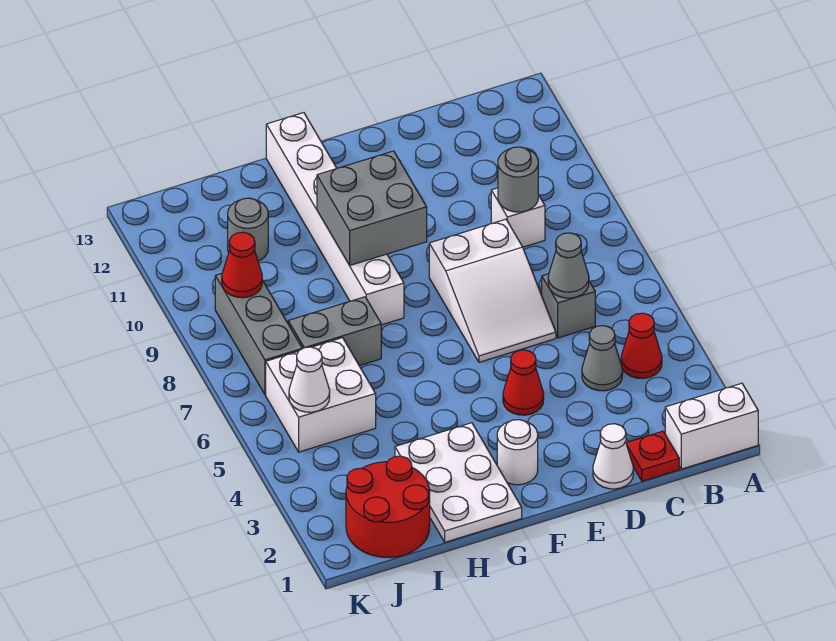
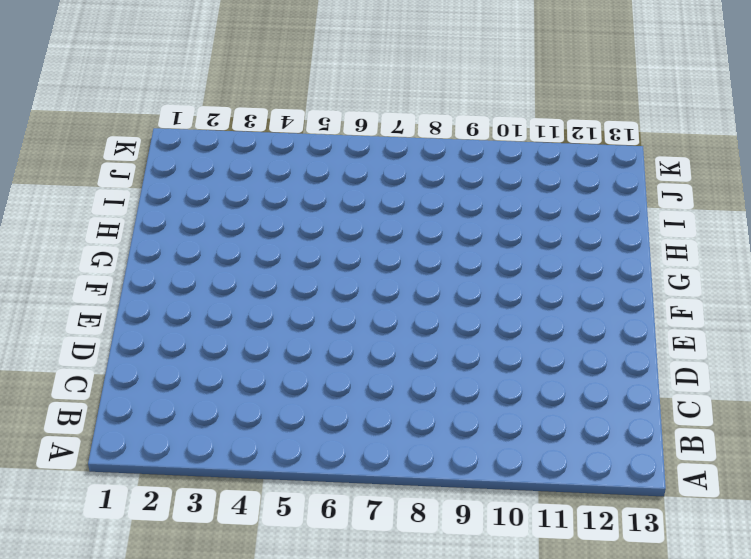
none -> white brick A1:B1 level 1
none -> red cone B4 level 1
none -> red plate C1 level 1

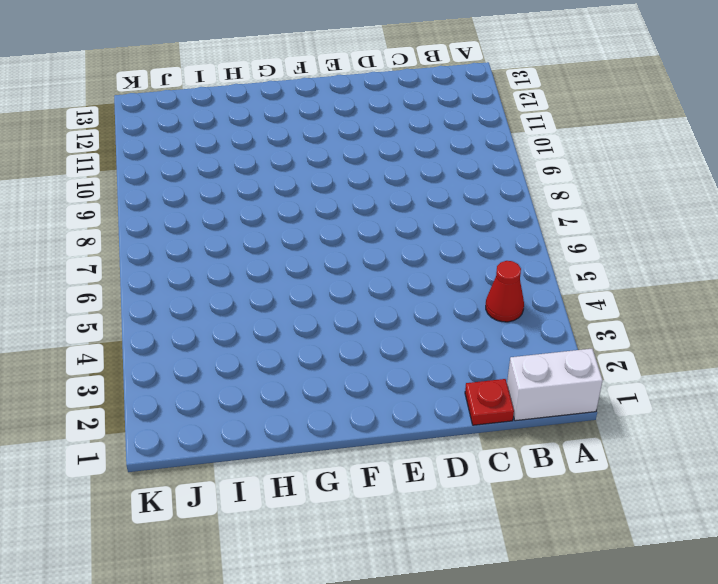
none -> grey cone C4 level 1
none -> grey brick C6 level 1
none -> white brick C9 level 1

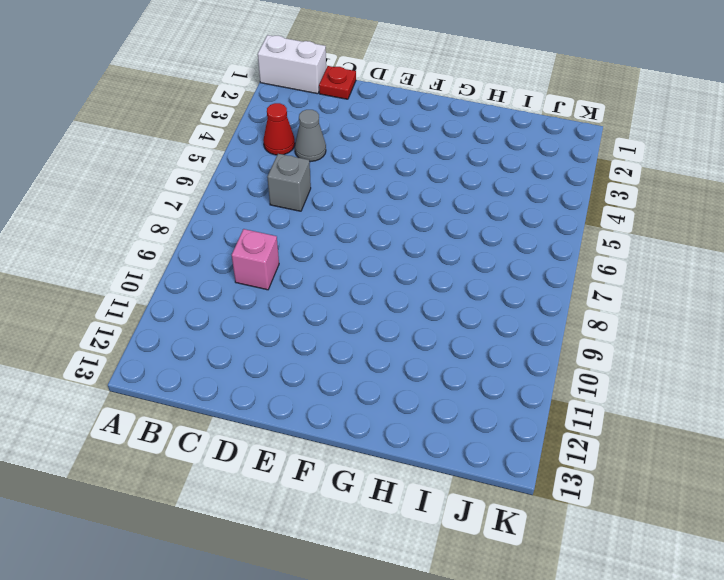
pink brick C9 level 1 -> white brick C9 level 1
none -> white cone D1 level 1
none -> white slope D6:E8 level 1 top 8
none -> red cone E4 level 1

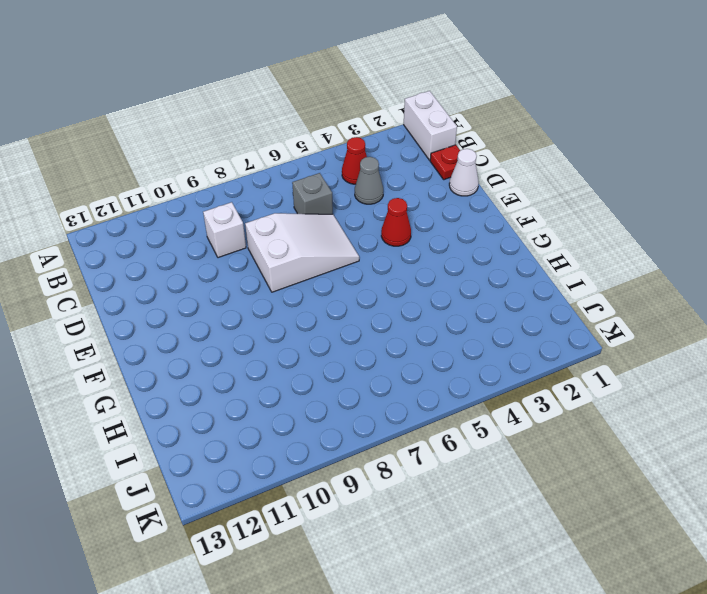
none -> white round brick F2 level 1
none -> white plate G1:H3 level 1
none -> white brick G8:G13 level 1

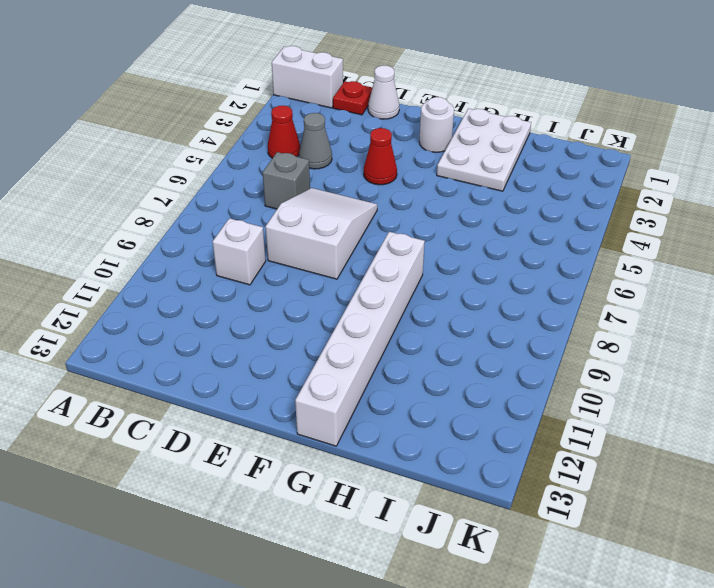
none -> grey brick H7:I7 level 1
none -> red round brick I1:J2 level 1
none -> white brick I5:J6 level 1

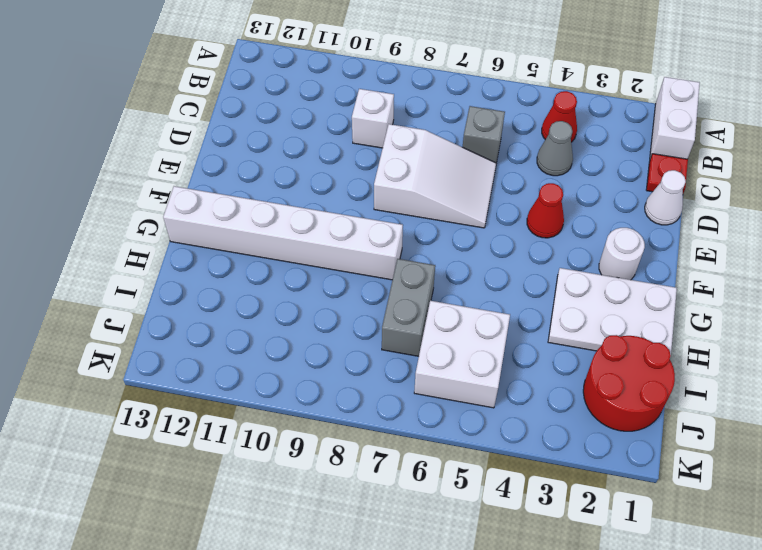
none -> grey round brick I11 level 1
none -> grey brick J7:J9 level 1
none -> grey cone C6 level 2

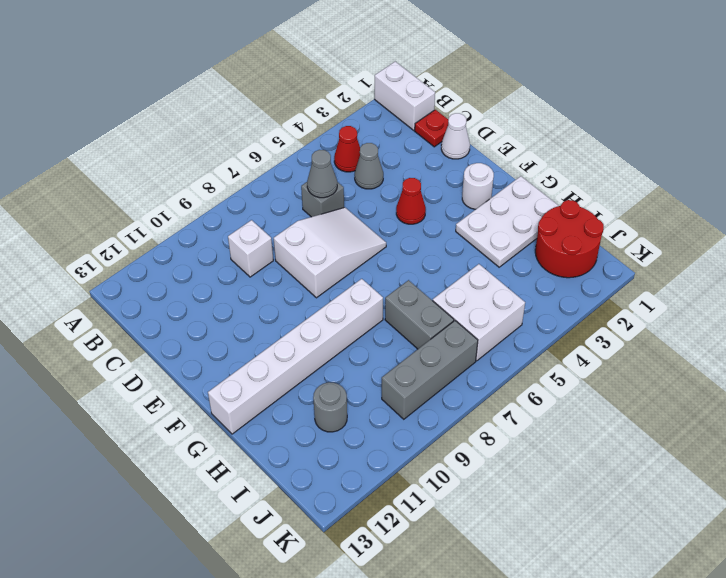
none -> grey round brick C9 level 2
none -> grey brick F9:G10 level 2
none -> white cone J5 level 2

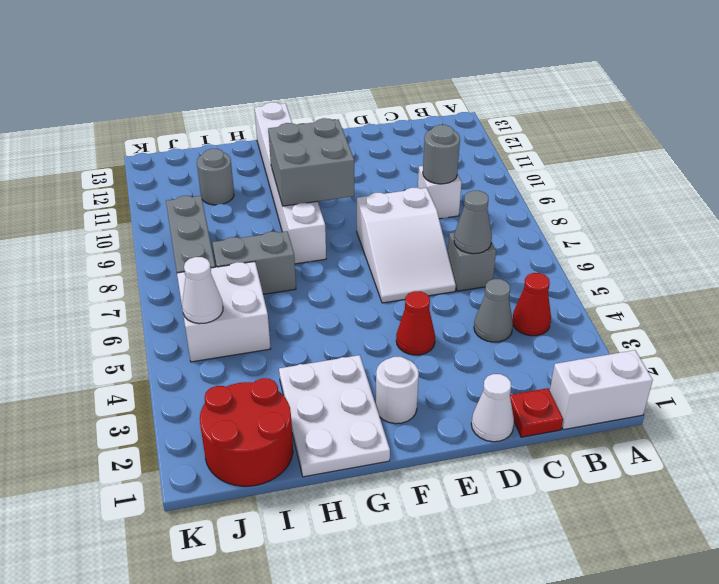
none -> red cone J9 level 2

